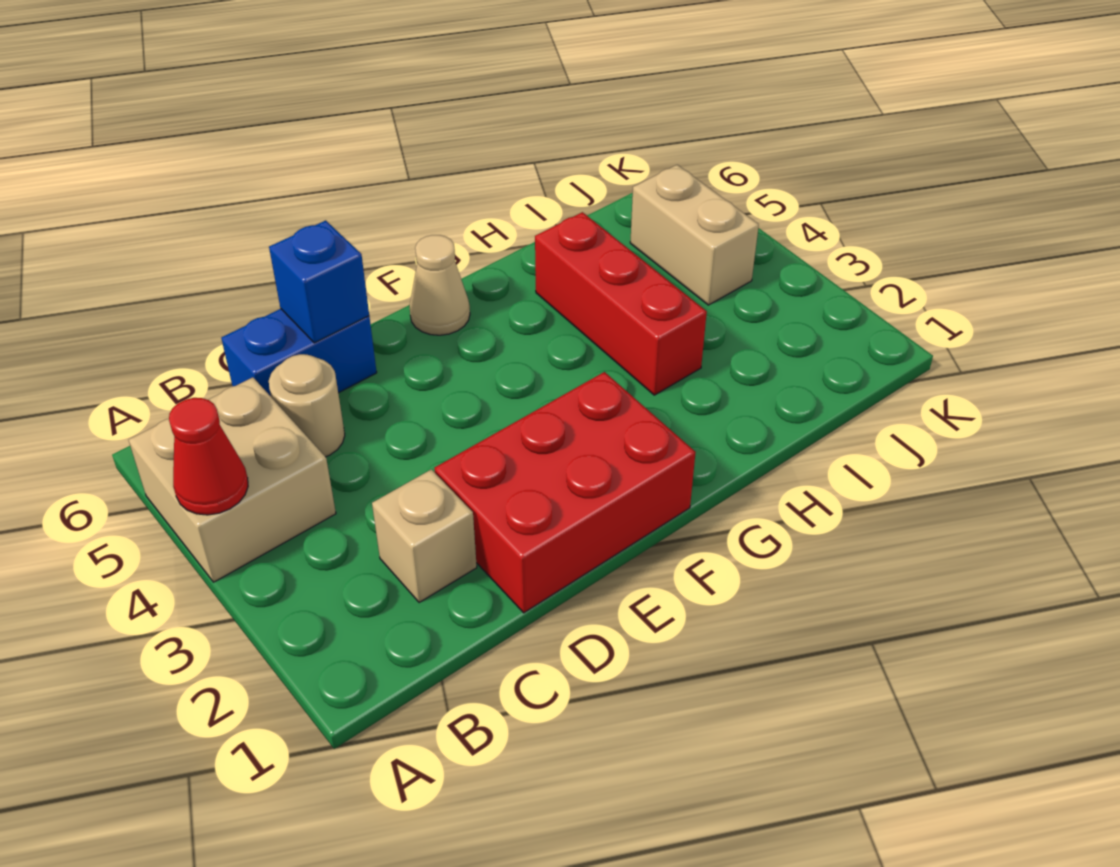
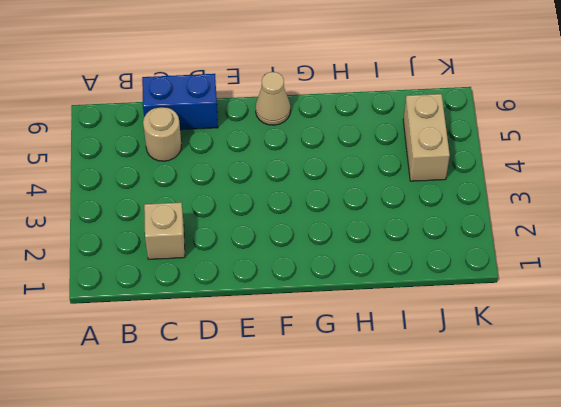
none -> tan brick A4:B5 level 1
none -> red brick D1:F2 level 1

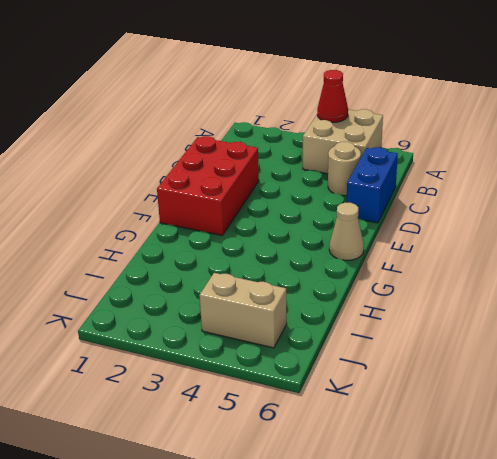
none -> tan brick C2 level 1
none -> red brick H3:H5 level 1

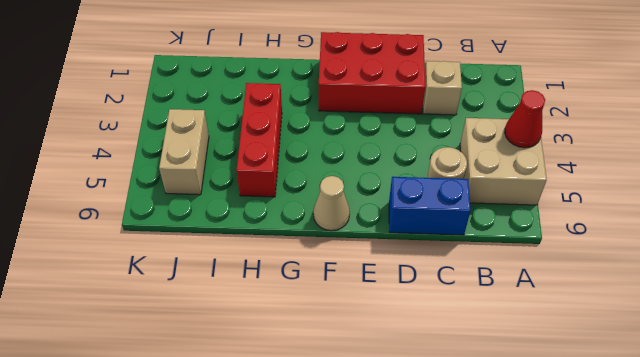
none -> blue brick D6 level 2

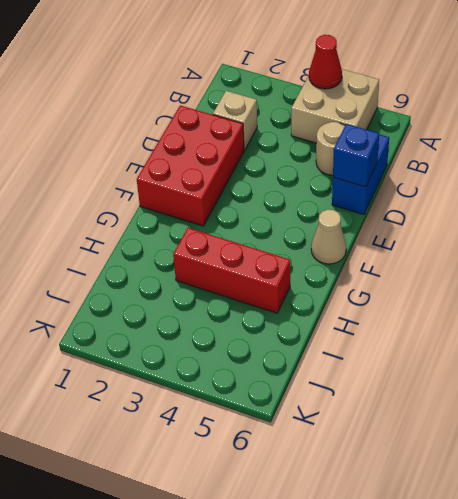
none -> tan brick J4:J5 level 1

